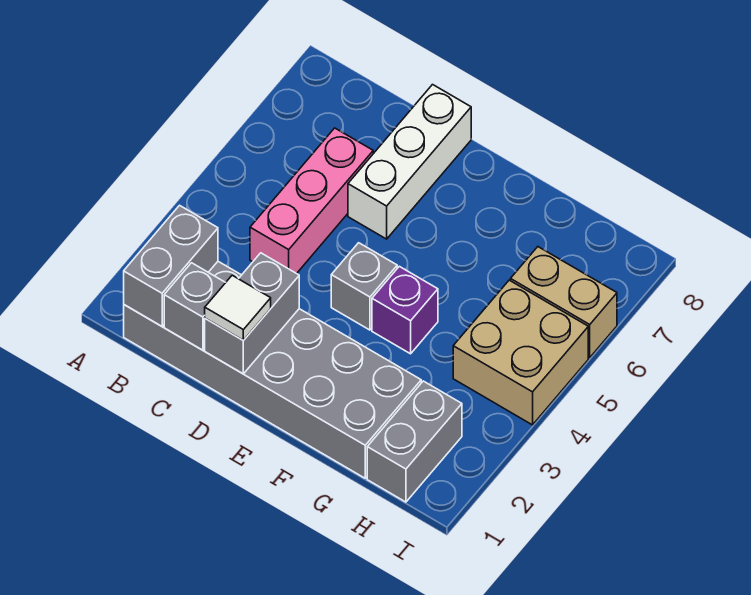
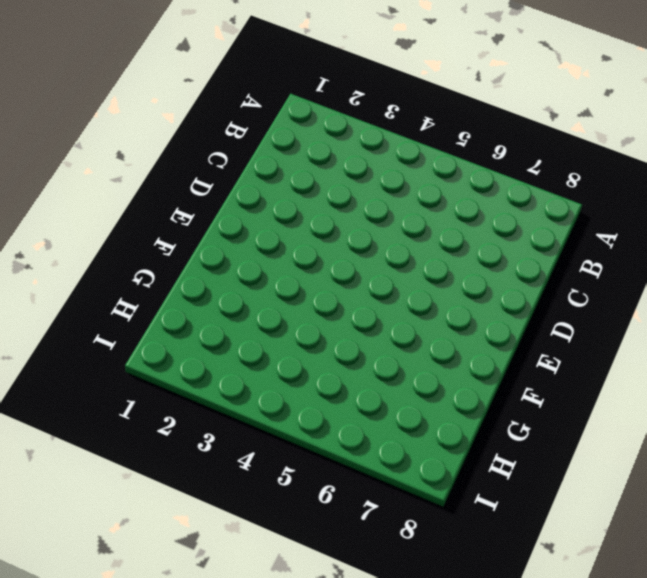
none -> grey brick B1:G2 level 1
none -> pink brick C4:C6 level 1
none -> white brick D6:D8 level 1

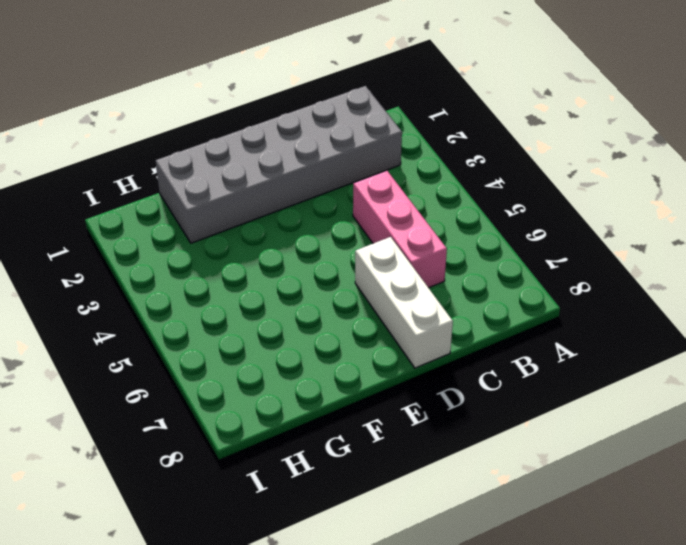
none -> grey brick E4 level 1
none -> purple brick F4 level 1
none -> grey brick H1:H2 level 1

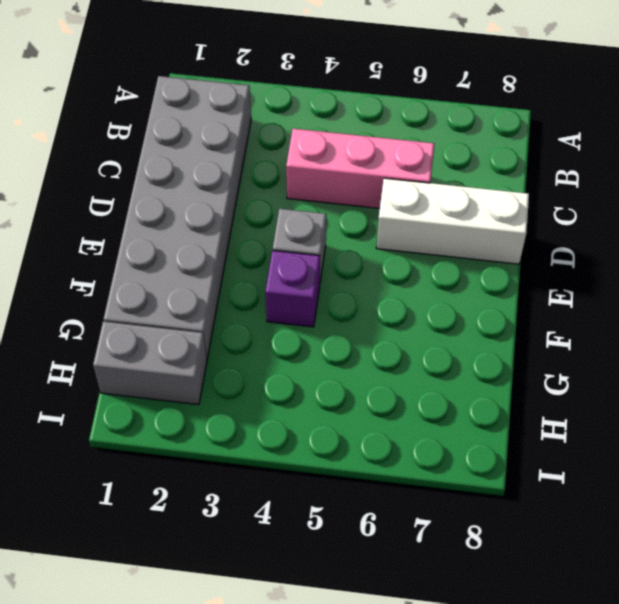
none -> tan brick H4:I5 level 1
none -> tan brick H6:I6 level 1
none -> grey brick B1:B2 level 2

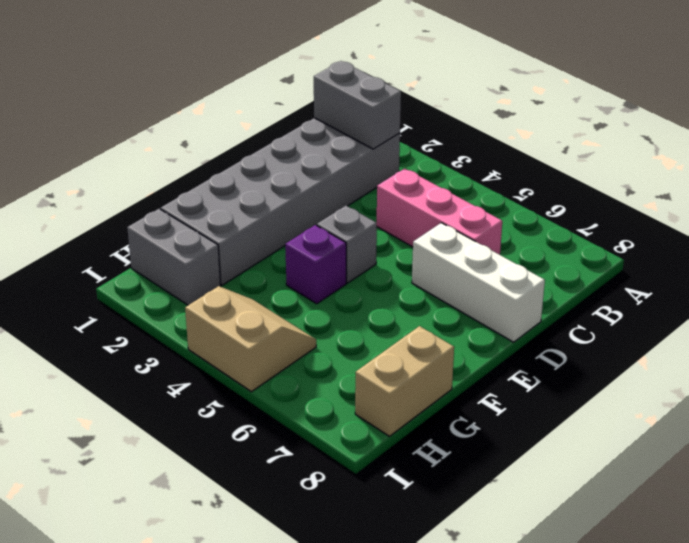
tan brick G8:H8 level 1 -> tan brick H6:I6 level 1
tan slope H4:I5 level 1 top I -> tan brick H4:I5 level 1
none -> grey brick C1 level 2
none -> grey brick D1:D2 level 2
none -> white tile D1 level 3

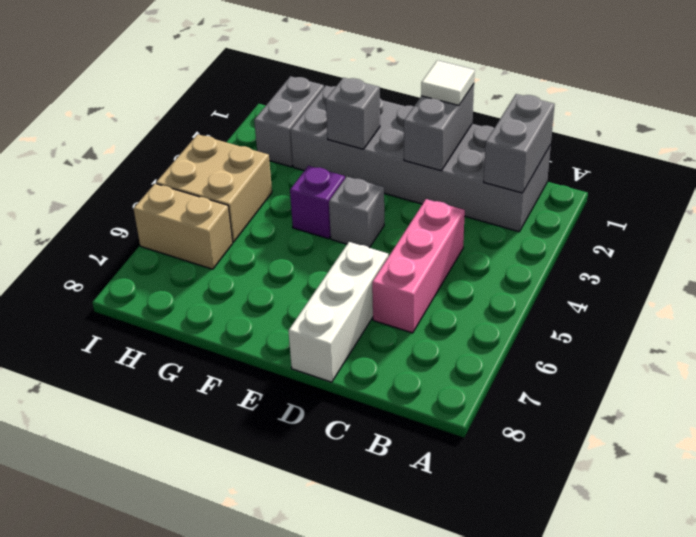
grey brick F2 level 2 -> grey brick C1 level 2

